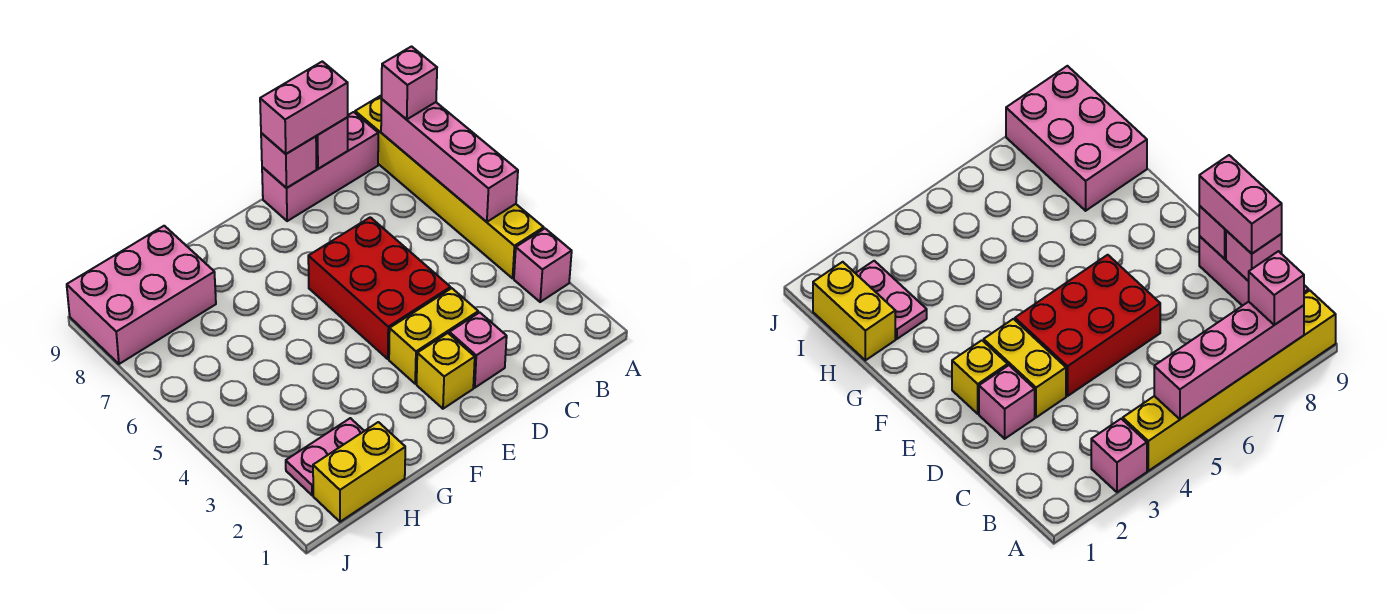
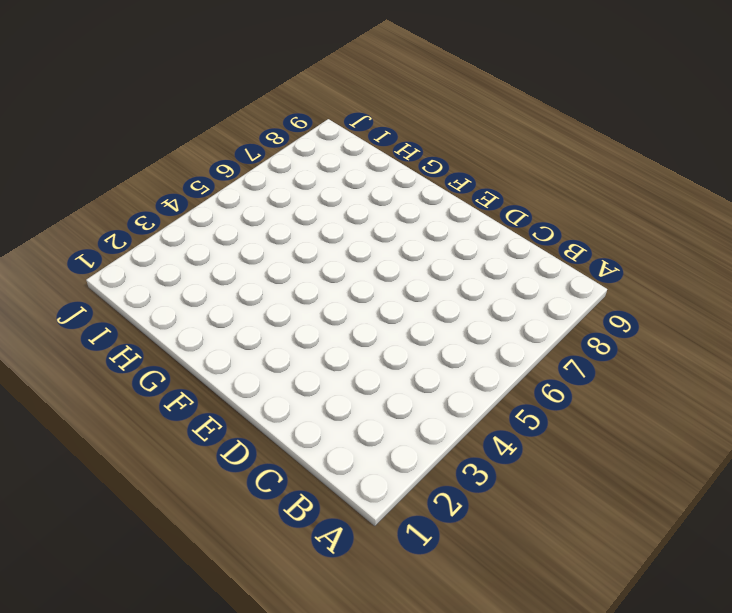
none -> pink brick A3 level 1
none -> yellow brick A4:A9 level 1
none -> pink brick B9:D9 level 1

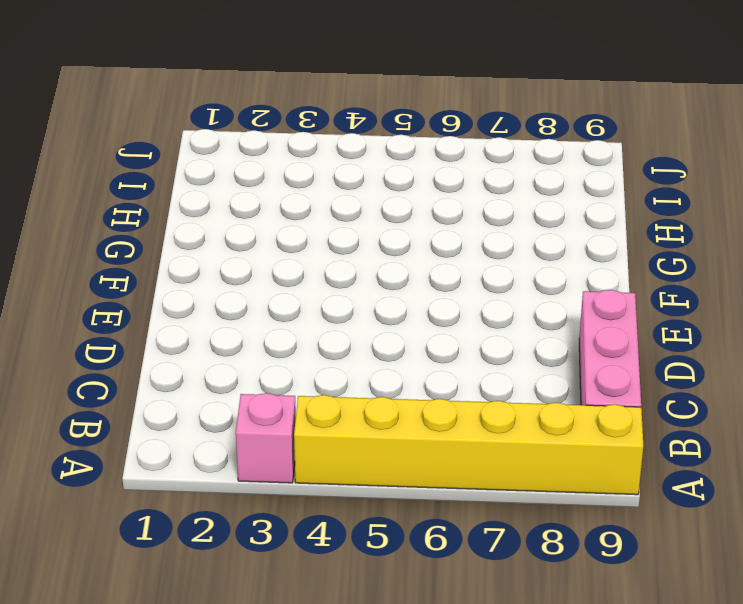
none -> pink brick D2 level 1
none -> yellow brick D3:E3 level 1
none -> red brick D4:E6 level 1

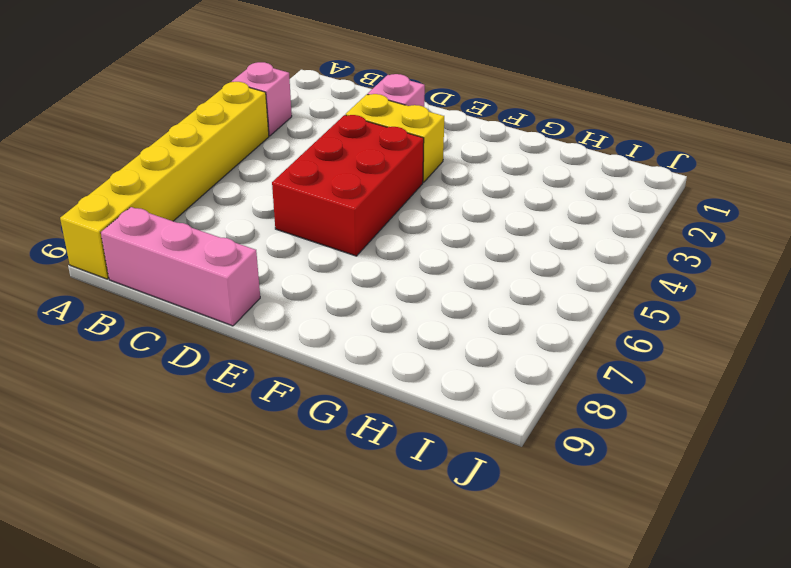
none -> yellow brick E2 level 1
none -> yellow brick H1:I1 level 1
none -> pink plate H2:I2 level 1

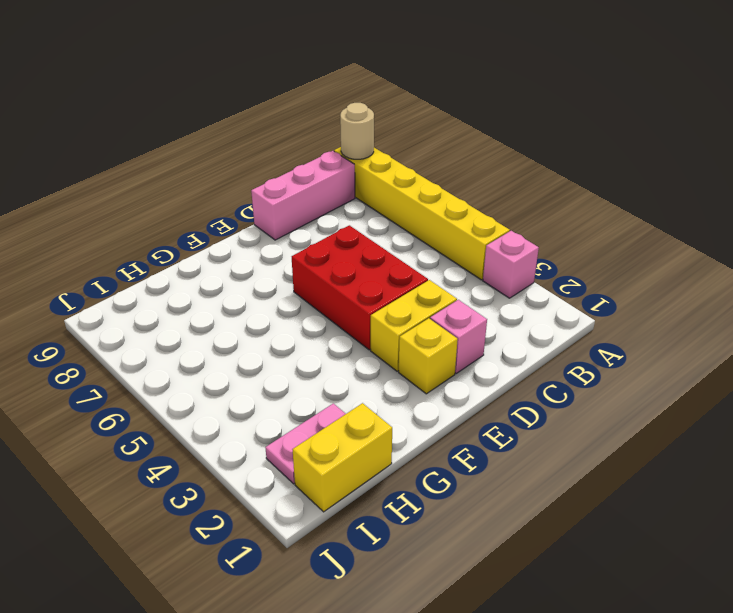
tan round brick A9 level 2 -> none
none -> pink brick H8:J9 level 1
none -> pink brick A5:A8 level 2
none -> pink brick C9 level 2

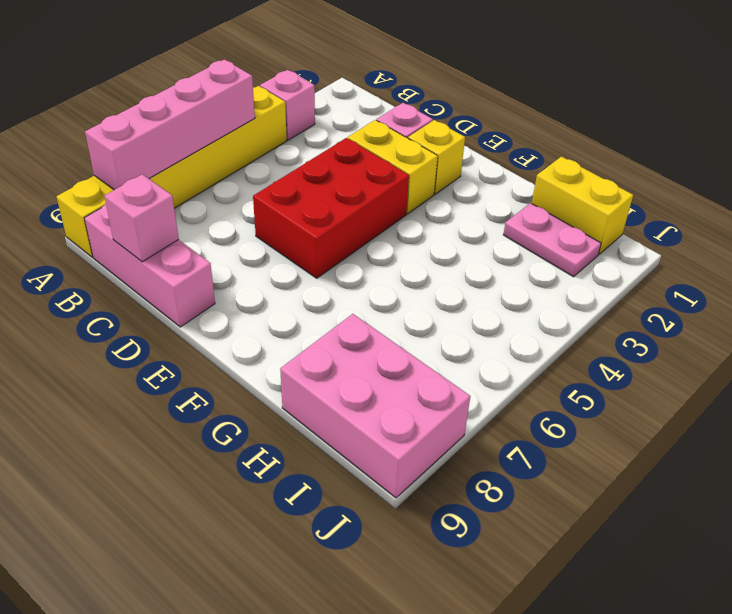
none -> pink brick D9 level 2
none -> pink brick A8 level 3
none -> pink brick C9:D9 level 3

